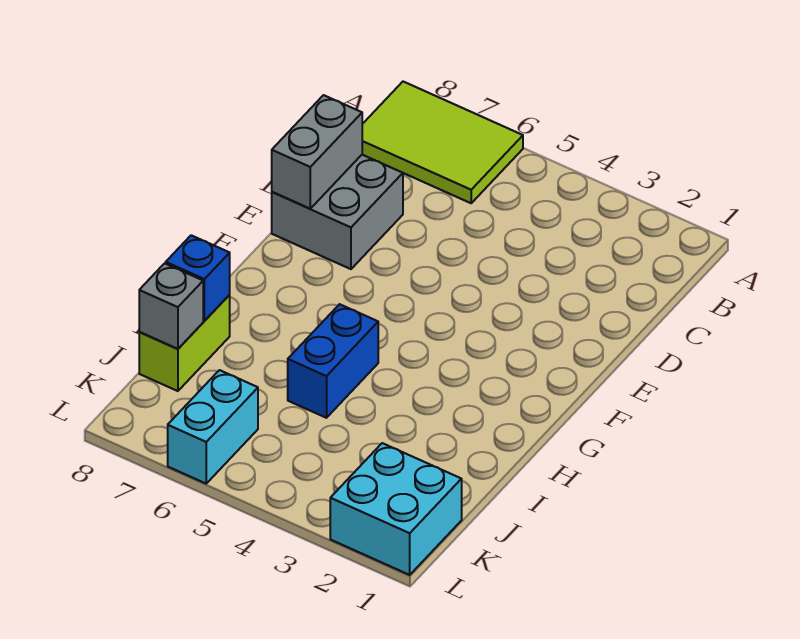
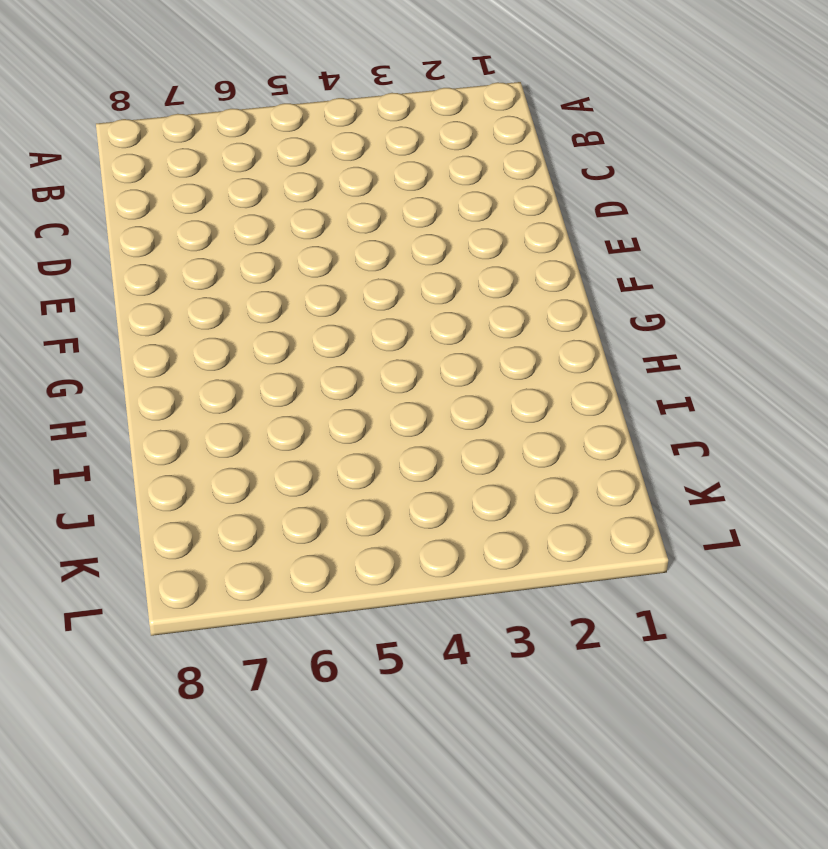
none -> lime tile A6:B8 level 1
none -> grey brick D7:E8 level 1

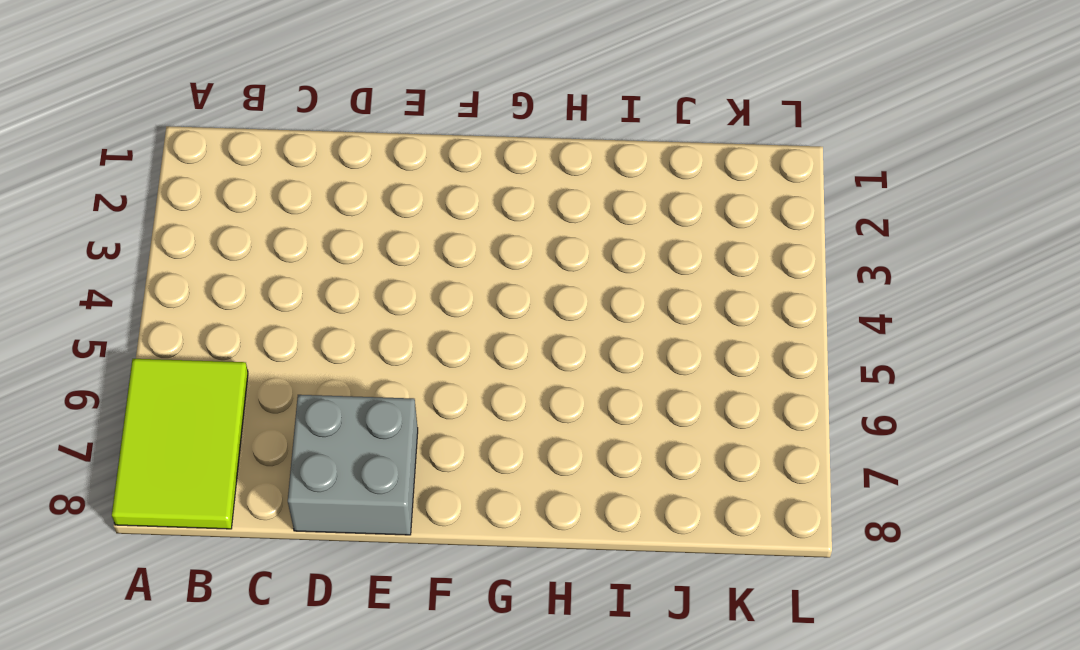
none -> blue brick H5:I5 level 1
none -> lime brick I8:J8 level 1

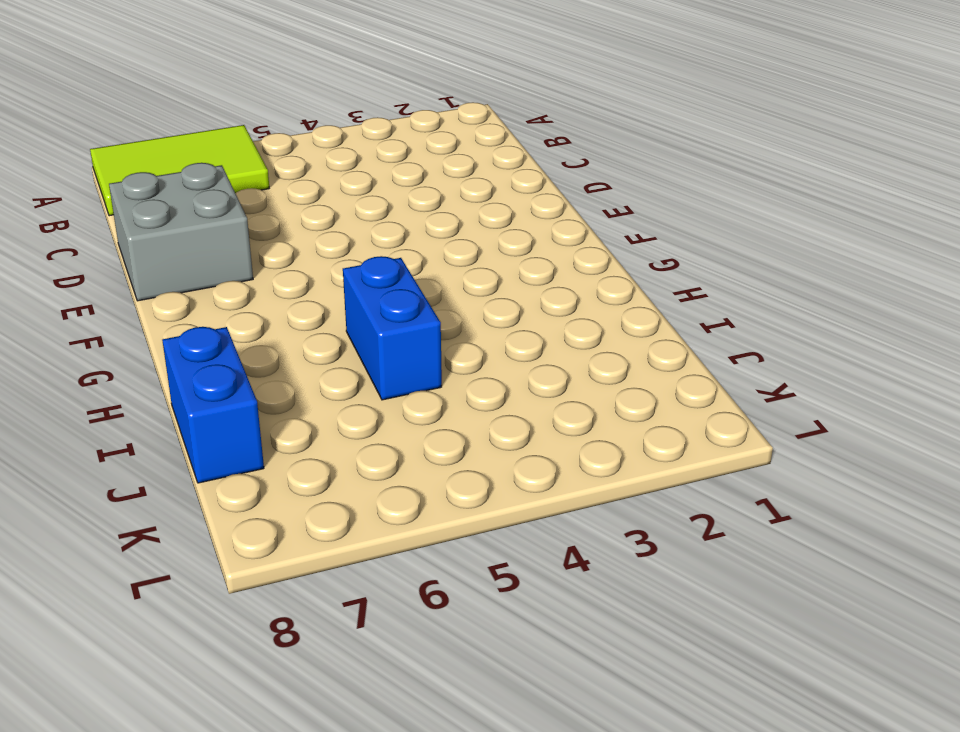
blue brick I8:J8 level 1 -> lime brick I8:J8 level 1
none -> cyan brick K1:L2 level 1
none -> cyan brick K6:L6 level 1

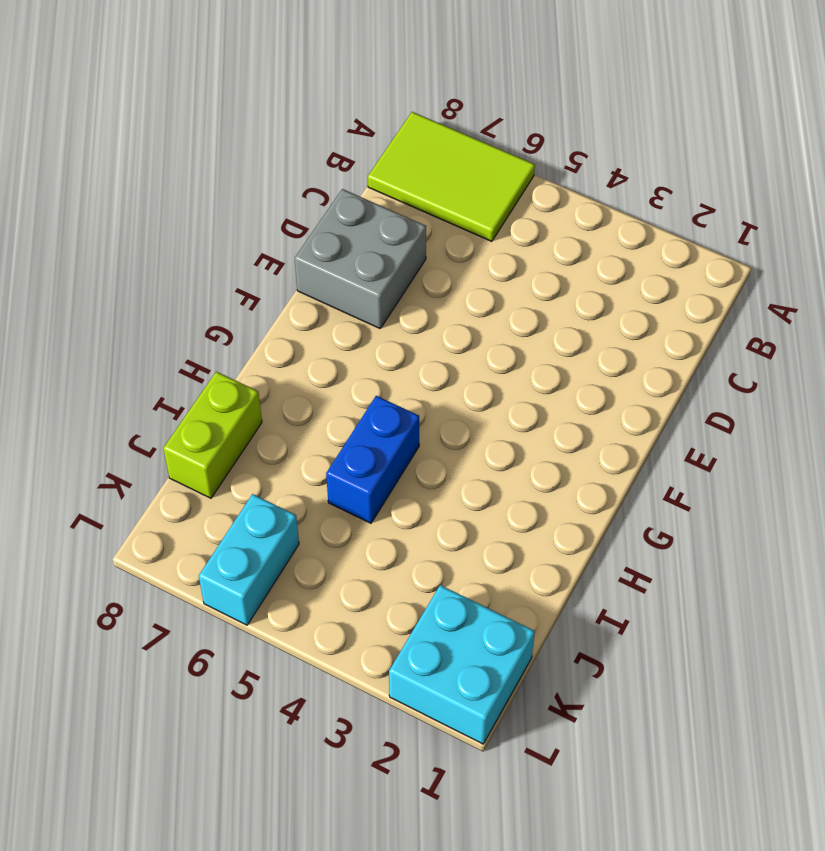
none -> grey brick D8:E8 level 2
none -> blue brick I8 level 2

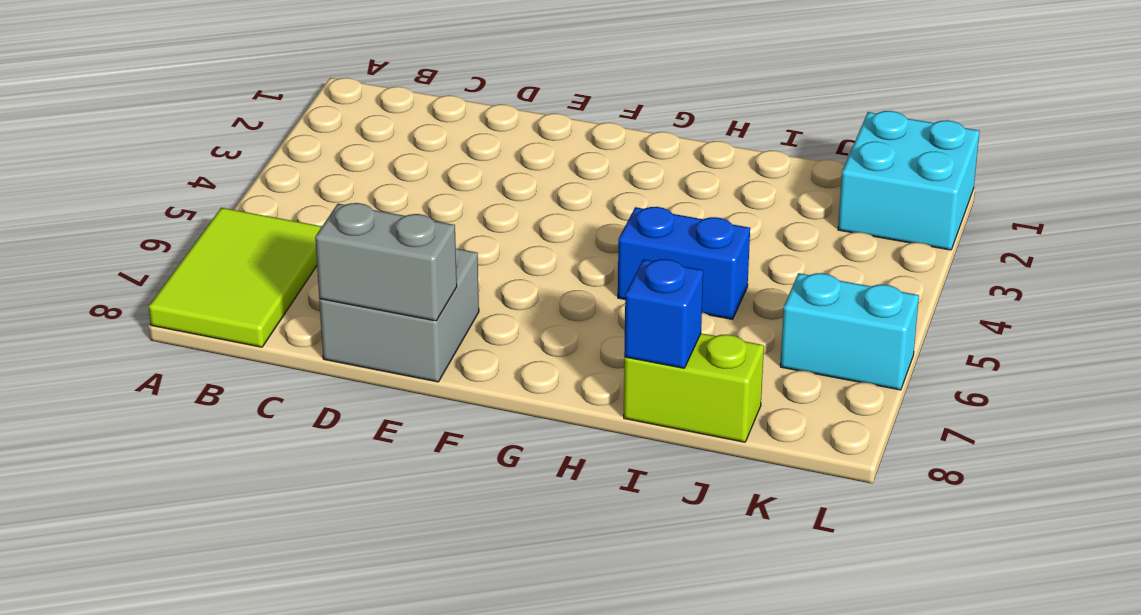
none -> grey brick J8 level 2

